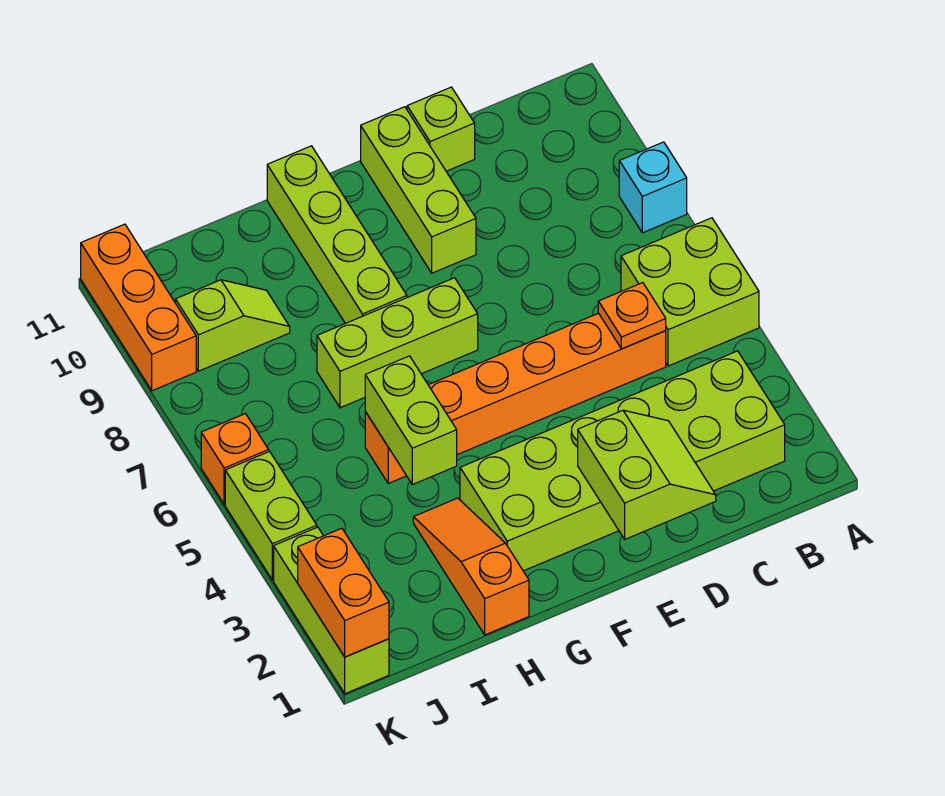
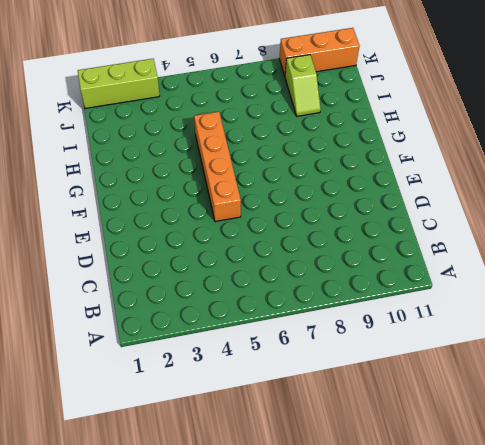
orange brick E5:H5 level 1 -> orange brick C5:H5 level 1
none -> lime brick A5:B6 level 1
none -> cyan brick A8 level 1
none -> lime brick B2:G3 level 1

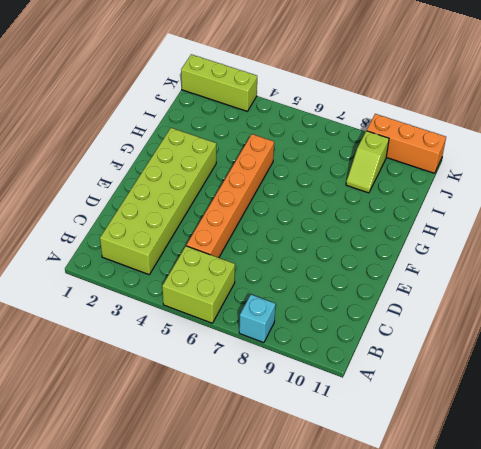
none -> lime brick D11 level 1
none -> lime brick E9:E11 level 1
none -> lime brick F7:H7 level 1

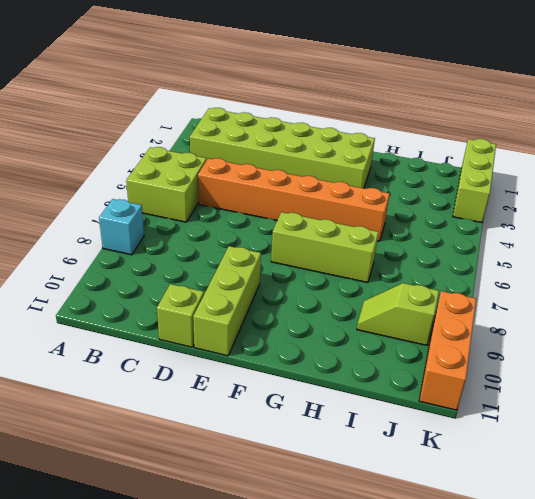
none -> lime brick G8:G11 level 1
none -> orange slope H1:H3 level 1 top 1
none -> lime brick K4:K5 level 1

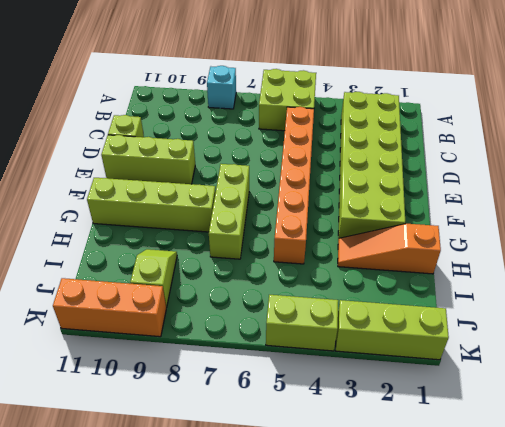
none -> orange brick K6 level 1
none -> orange plate C5 level 2
none -> lime slope D1:E2 level 2 top E

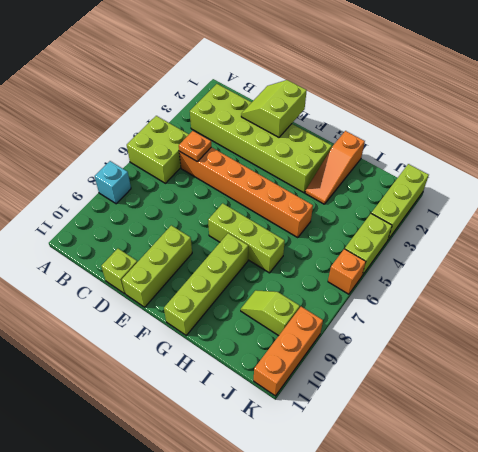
none -> lime brick H4:H5 level 2
none -> orange brick K1:K2 level 2

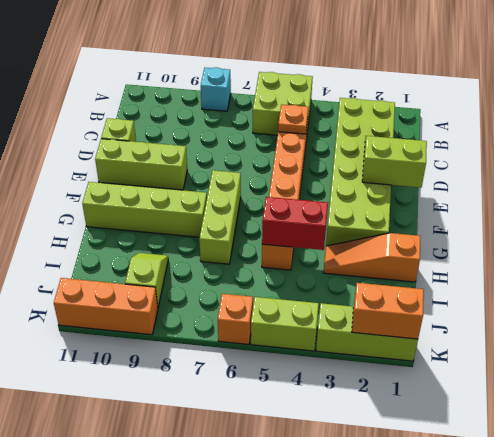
red brick H4:H5 level 2 -> lime brick H4:H5 level 2

